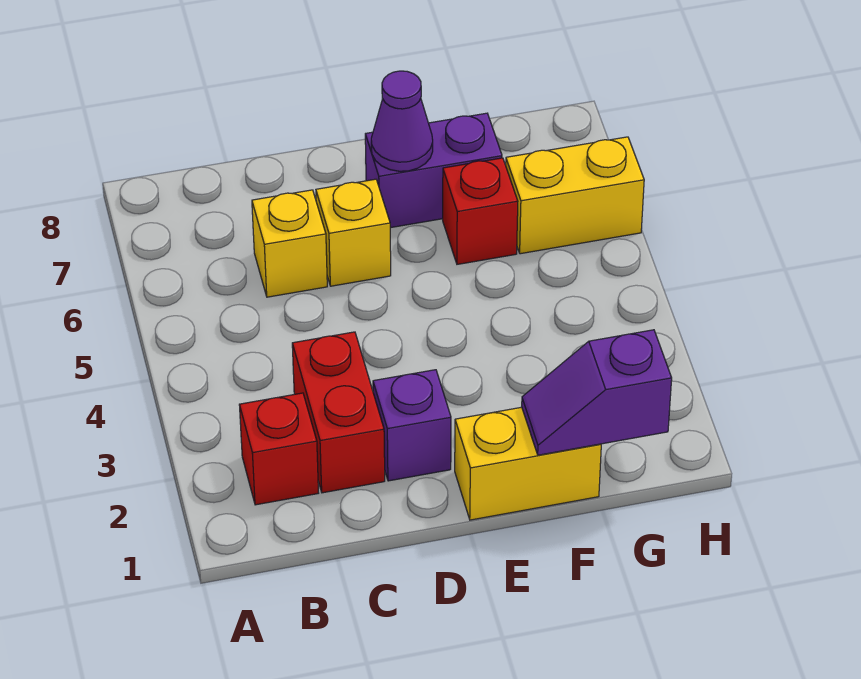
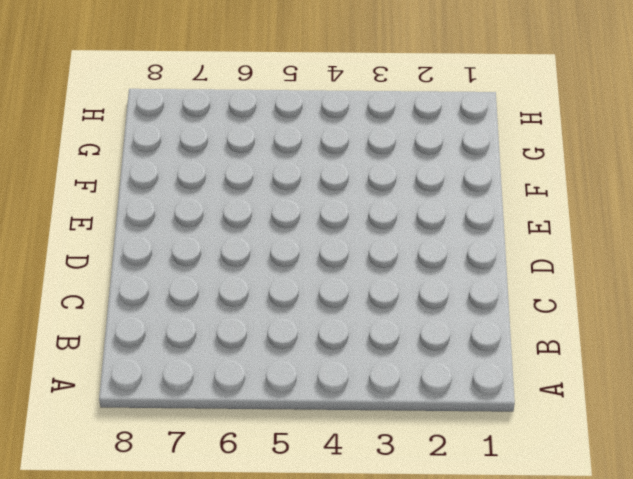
none -> red brick B2 level 1
none -> red brick C2:C3 level 1

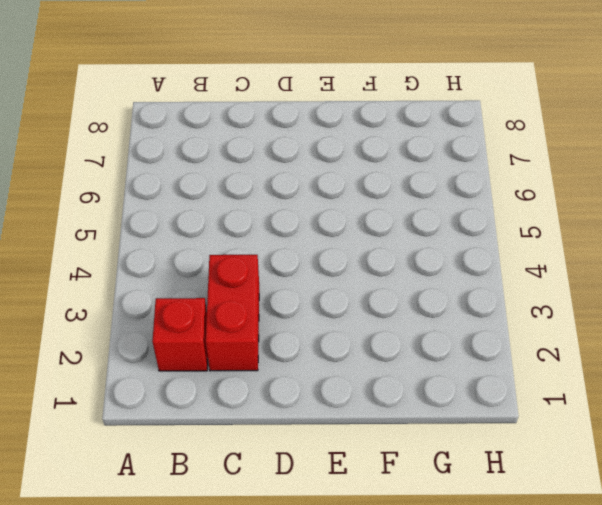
none -> yellow brick C6 level 1
none -> purple brick D2 level 1

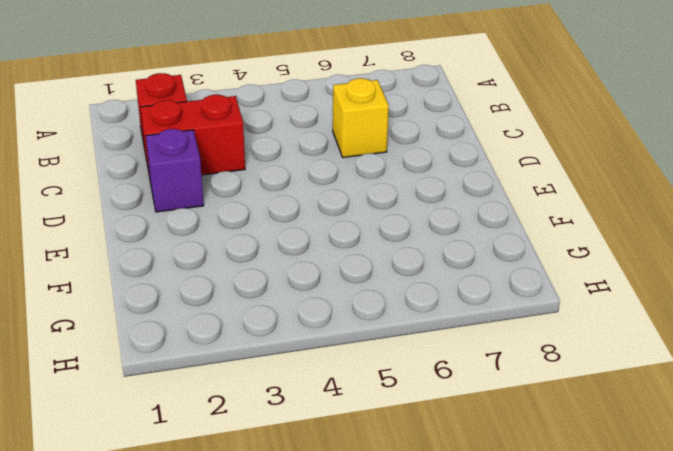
none -> yellow brick D6 level 1
none -> yellow brick E1:F1 level 1

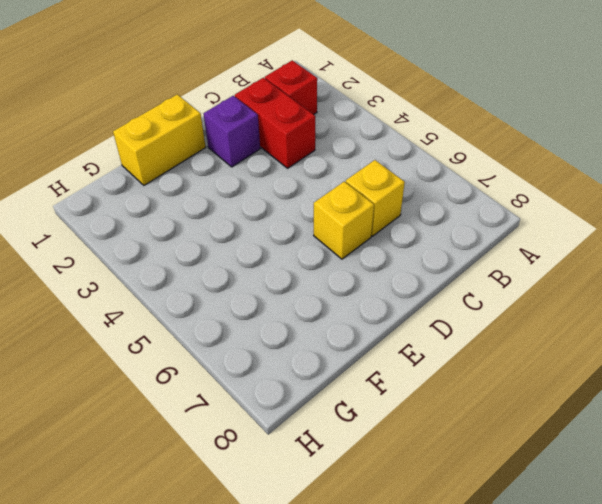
none -> purple brick E7:F7 level 1
none -> red brick F6 level 1

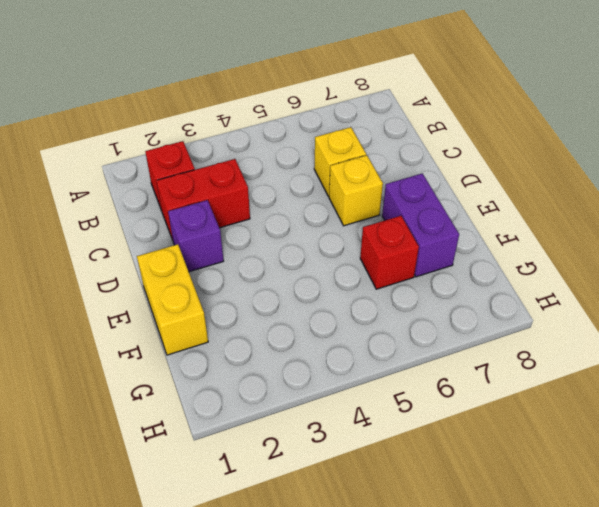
none -> yellow brick G6:H6 level 1
none -> purple cone E7 level 2

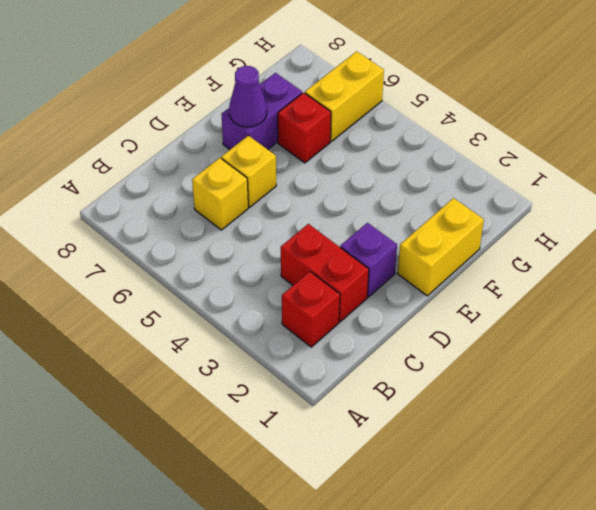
none -> purple slope F1:G1 level 2 top G

